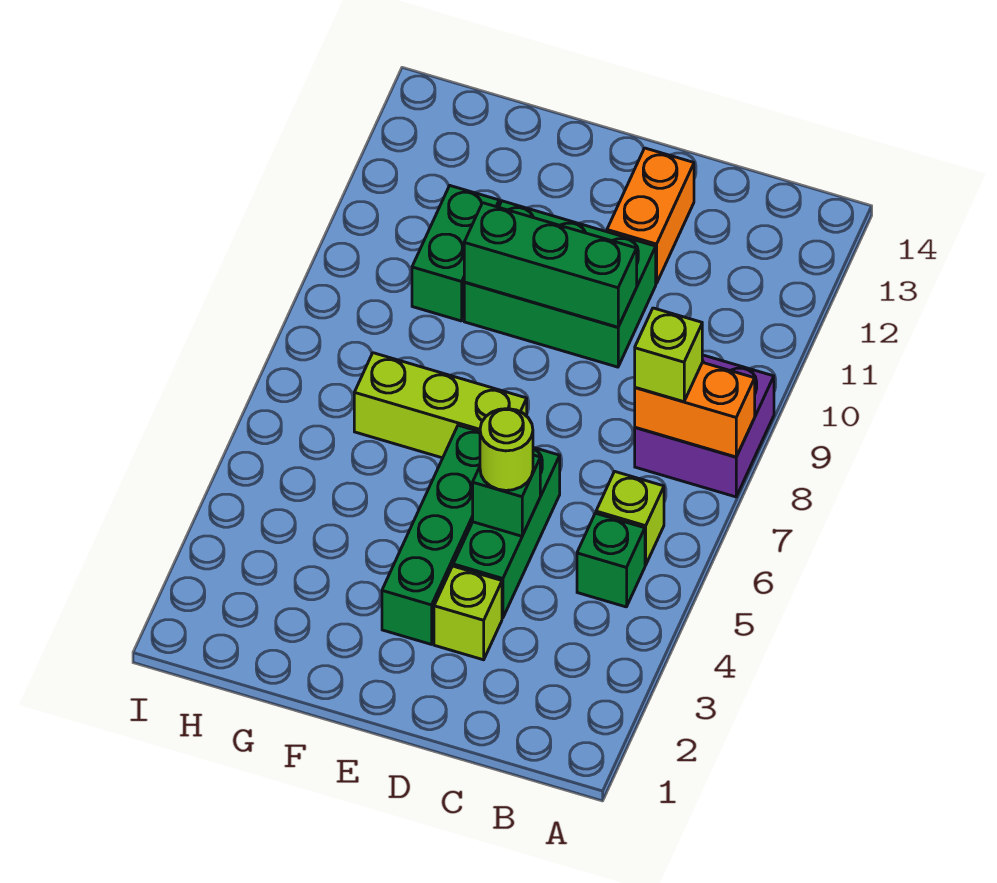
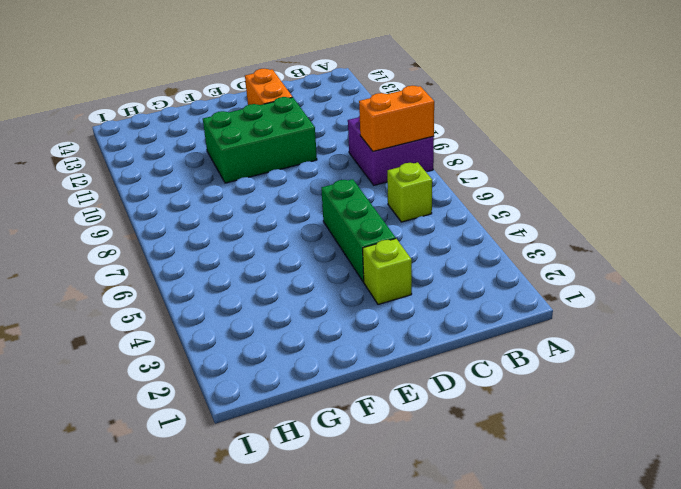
none -> green brick B5 level 1
none -> green brick E3:E6 level 1
none -> lime brick E7:G7 level 1

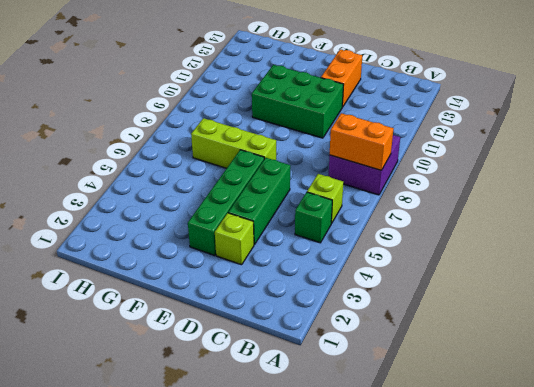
none -> green brick G10:G11 level 1
none -> green brick D5 level 2
none -> green brick D10:F10 level 2

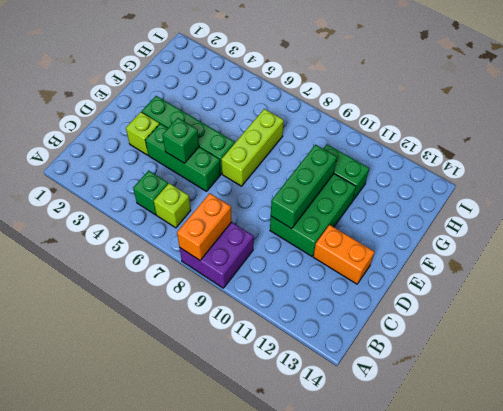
none -> lime brick B8 level 3
none -> lime round brick D5 level 3

